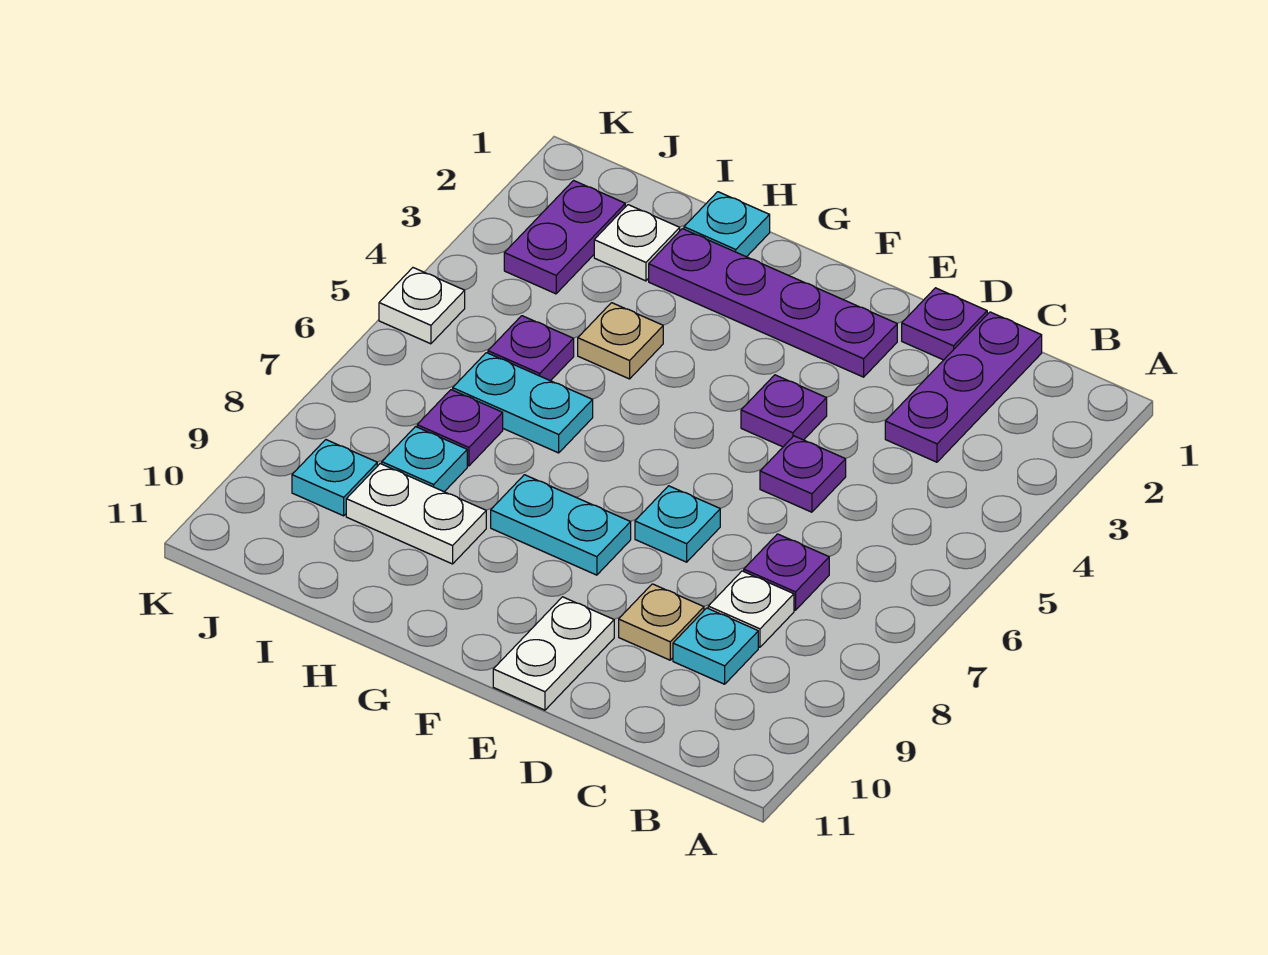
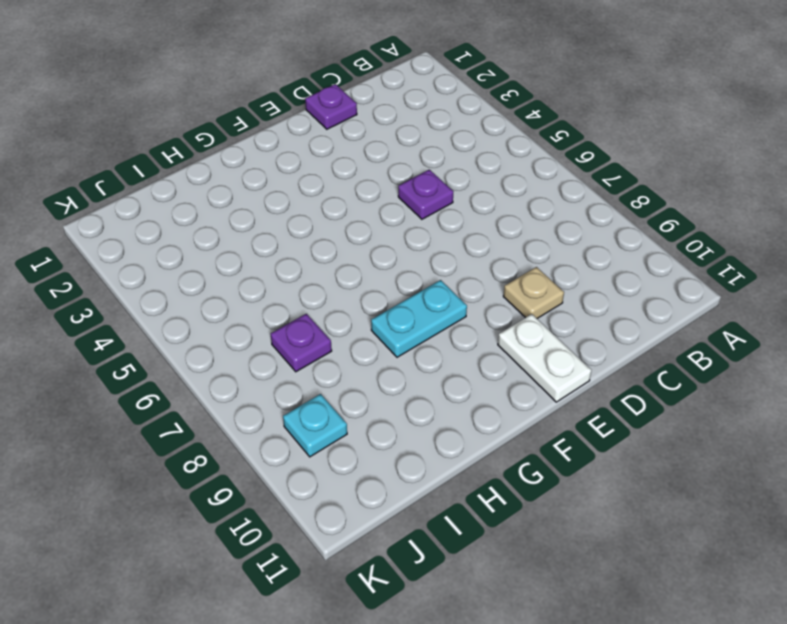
none -> purple plate C1:C3 level 1
none -> purple plate C7 level 1
none -> white plate C8 level 1

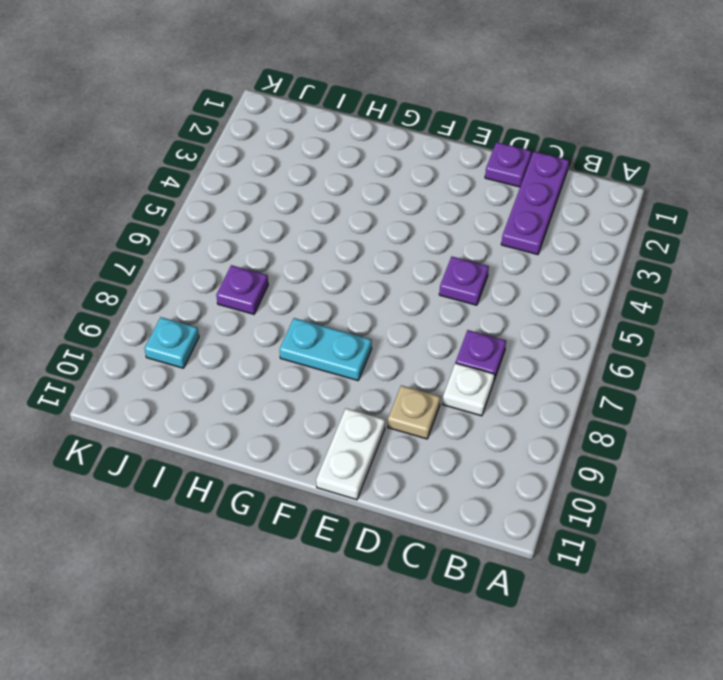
none -> cyan plate C9 level 1
none -> purple plate E2:H2 level 1
none -> purple plate E4 level 1

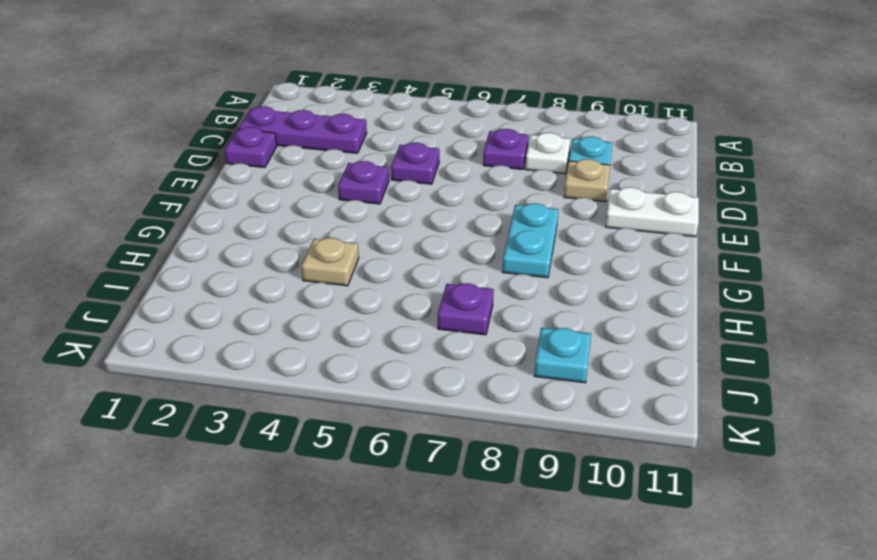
none -> purple plate E2:H2 level 1
none -> cyan plate E7 level 1
none -> cyan plate H1 level 1

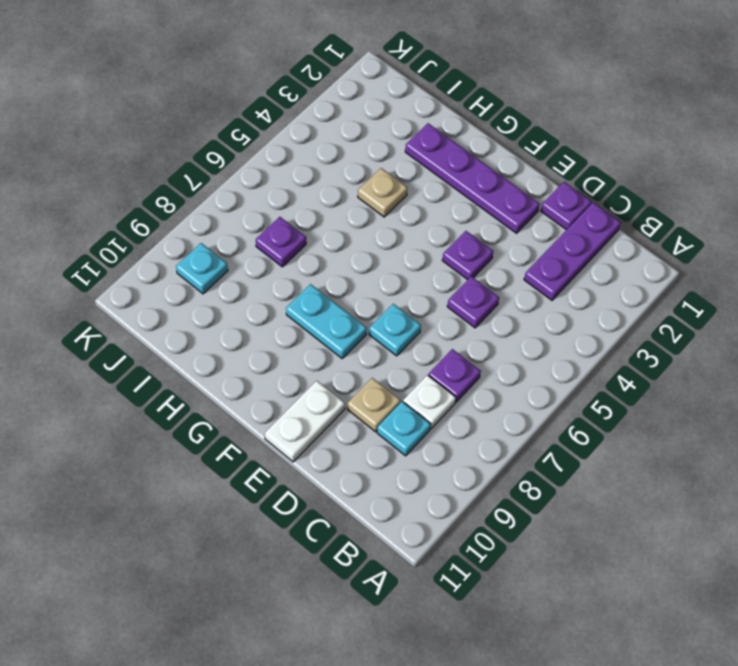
none -> cyan plate H1 level 1
none -> cyan plate H6:I6 level 1
none -> white plate H9:I9 level 1

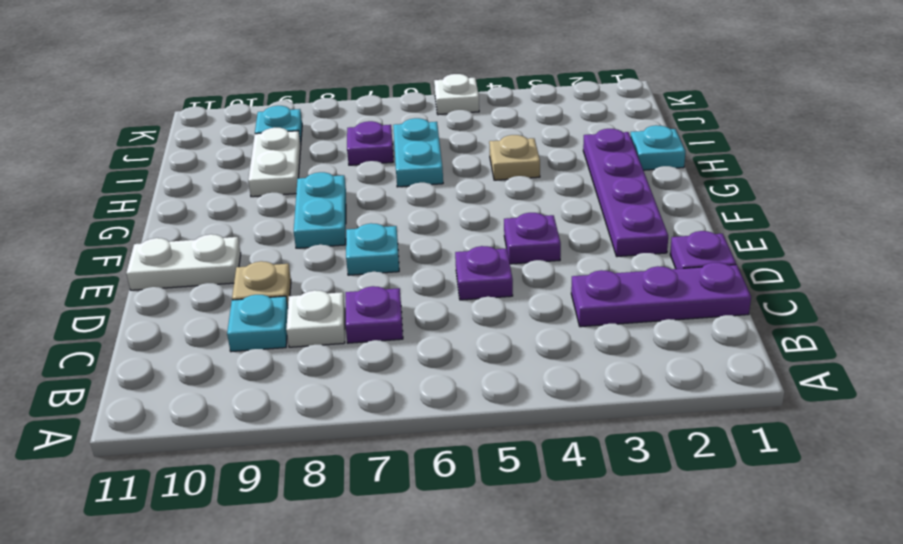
none -> white plate I2 level 1
none -> purple plate I5 level 1
none -> cyan plate I8 level 1

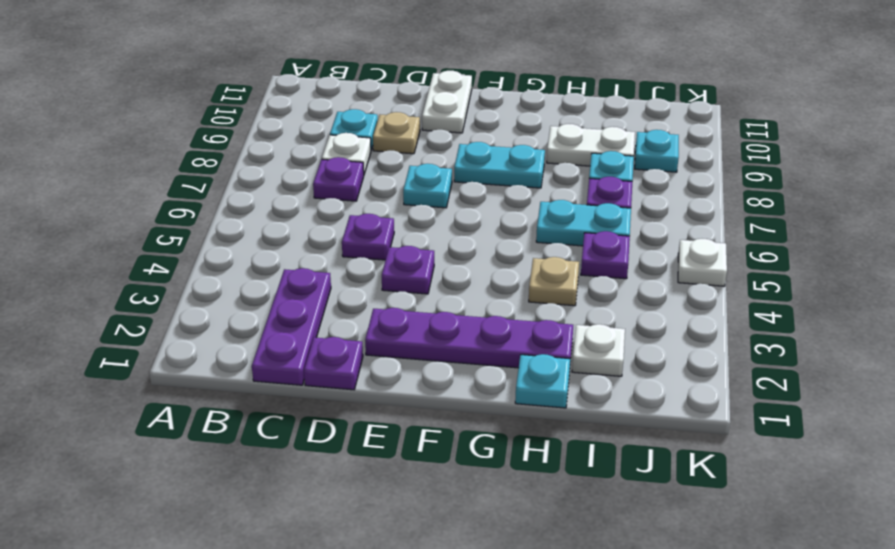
none -> purple plate J2:J3 level 1

